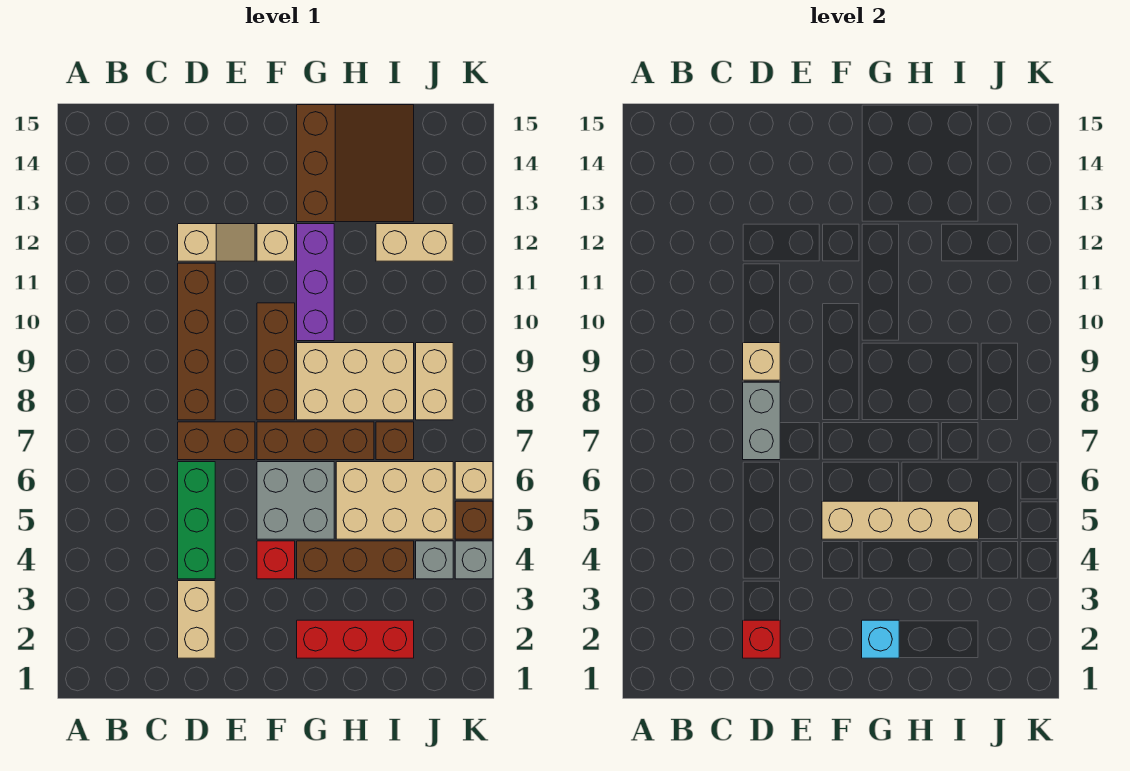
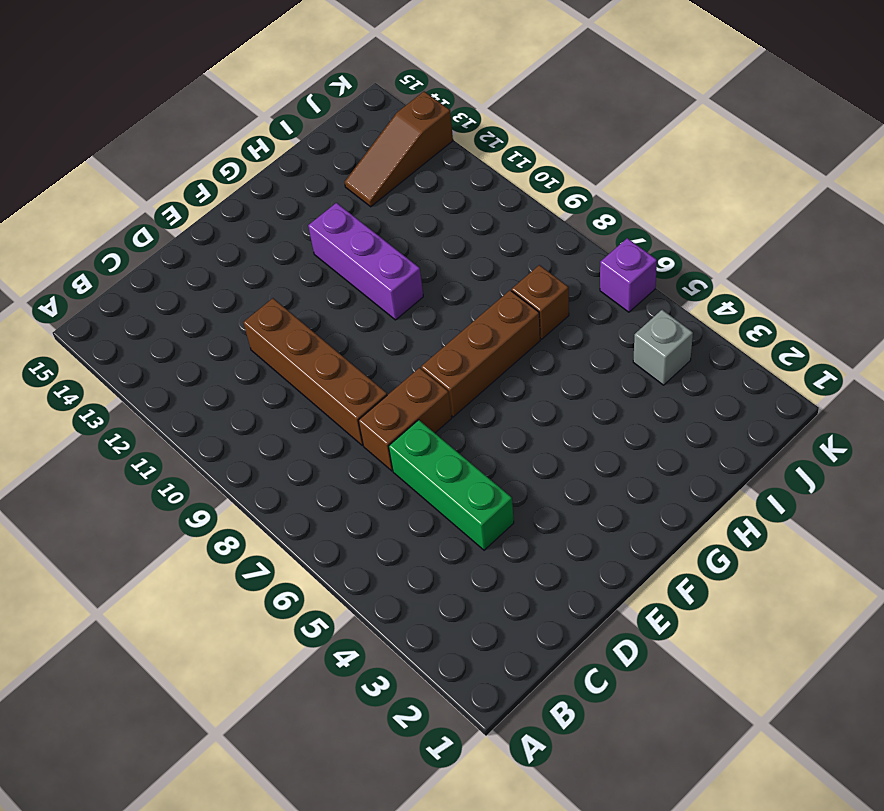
brown slope I13:K13 level 1 top K -> brown slope G13:I15 level 1 top G
purple brick K6 level 1 -> tan brick K6 level 1
none -> tan brick D2:D3 level 1
none -> tan slope D12:E12 level 1 top D
none -> red brick F4 level 1

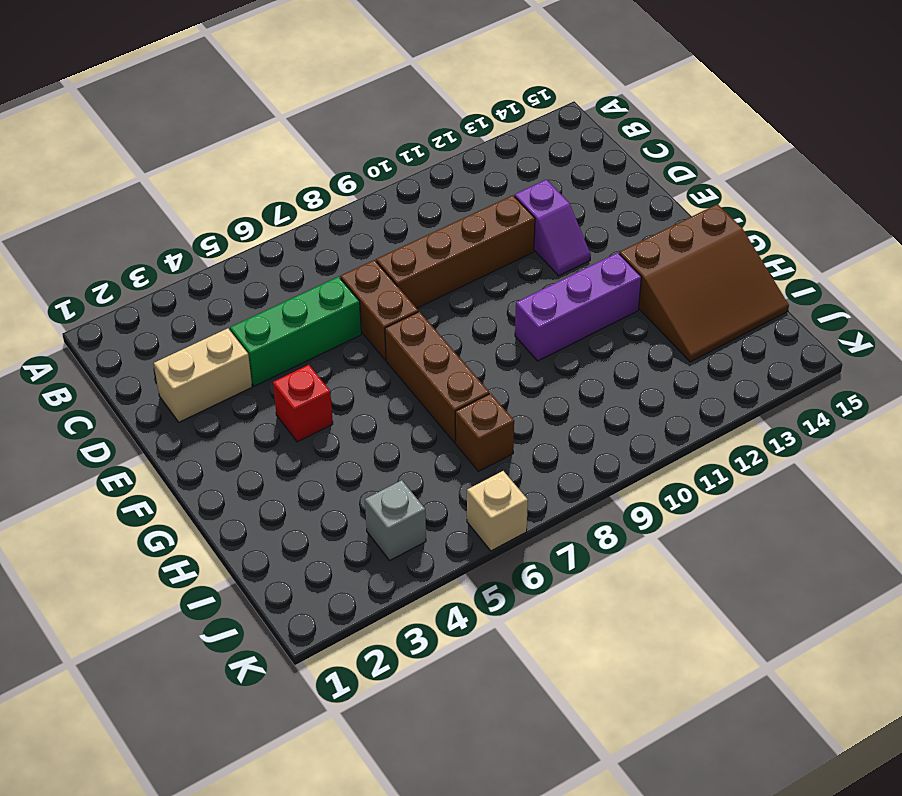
purple slope D12:E12 level 1 top D -> tan slope D12:E12 level 1 top D
none -> grey brick F5:G6 level 1
none -> brown brick F8:F10 level 1
none -> tan brick F12 level 1

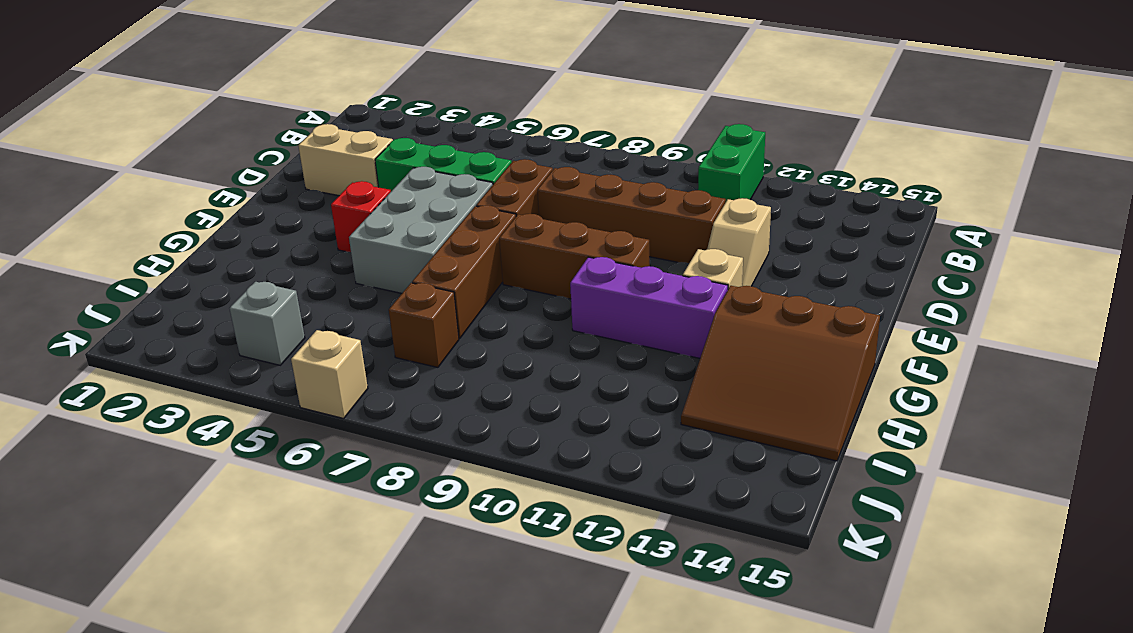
green brick A11:B11 level 1 -> none
grey brick E5:G6 level 1 -> grey brick F5:G6 level 1
none -> red brick G2:I2 level 1
none -> brown brick G4:I4 level 1
none -> tan brick G8:I9 level 1

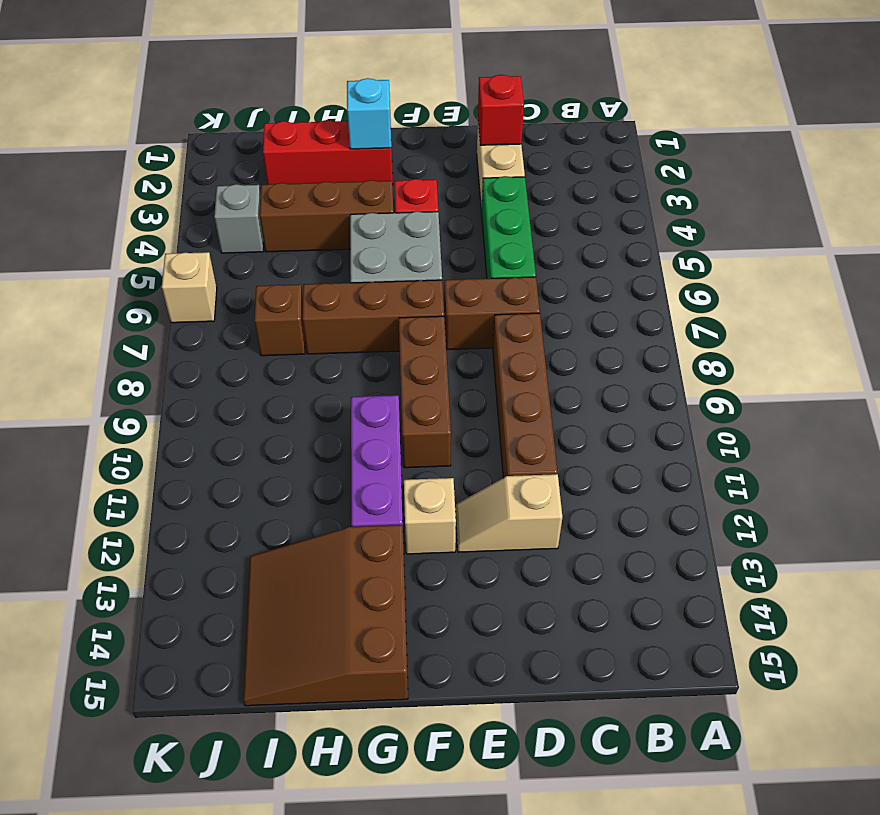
none -> tan brick G8:I9 level 1
none -> tan brick H5:J6 level 1
none -> tan brick I12:J12 level 1

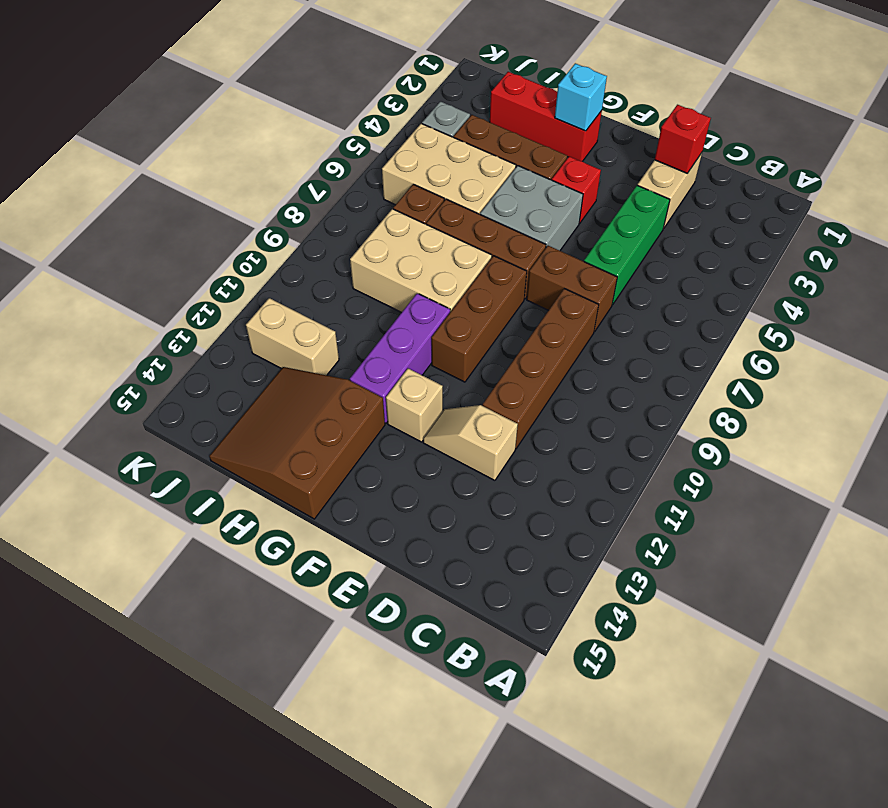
none -> tan brick J8:J9 level 1
none -> grey brick K4 level 1
none -> brown brick K5 level 1

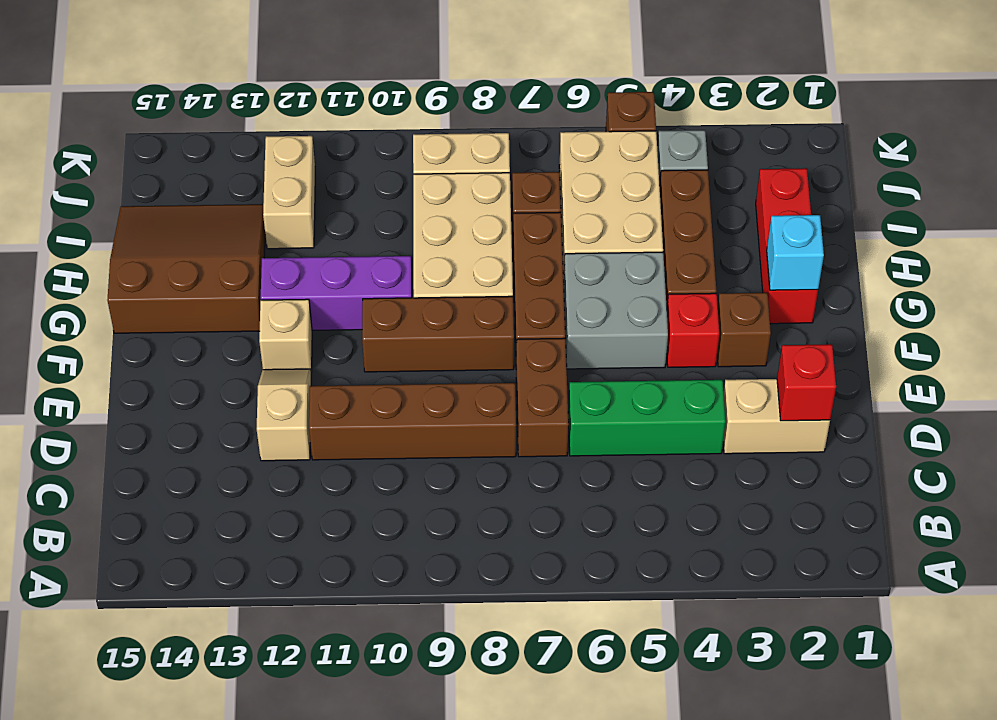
brown brick F3 level 1 -> none
none -> grey brick K4 level 1
none -> tan brick K6 level 1
none -> grey brick D7:D8 level 2

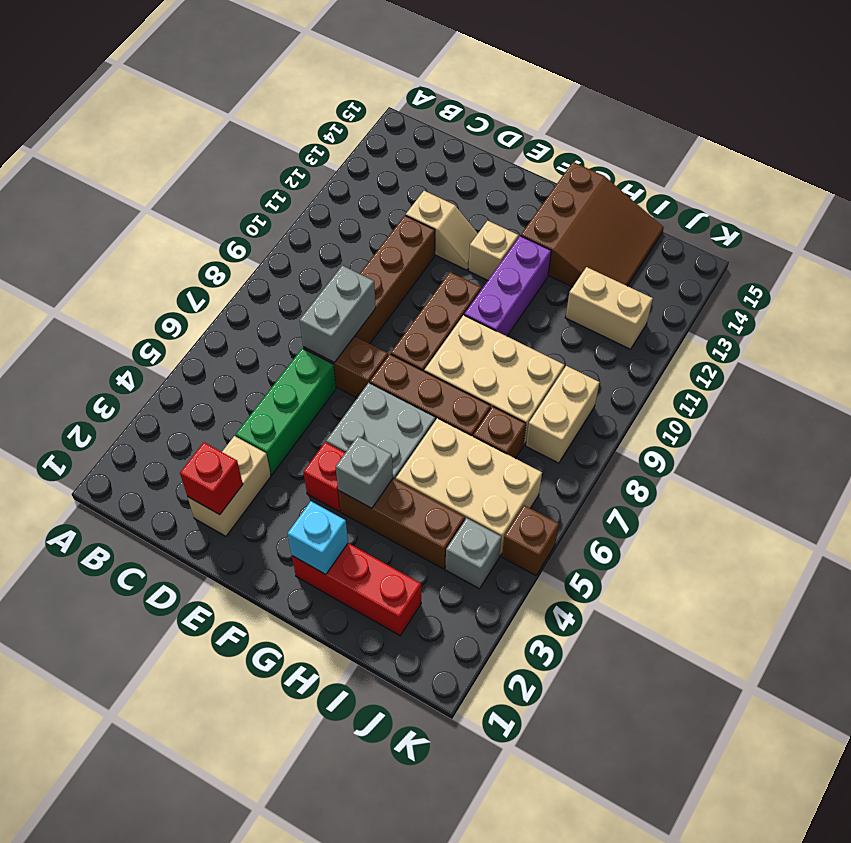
grey brick G4 level 2 -> grey brick K4 level 1
none -> tan brick K6 level 1
none -> tan brick D9 level 2
none -> tan brick F5:I5 level 2

